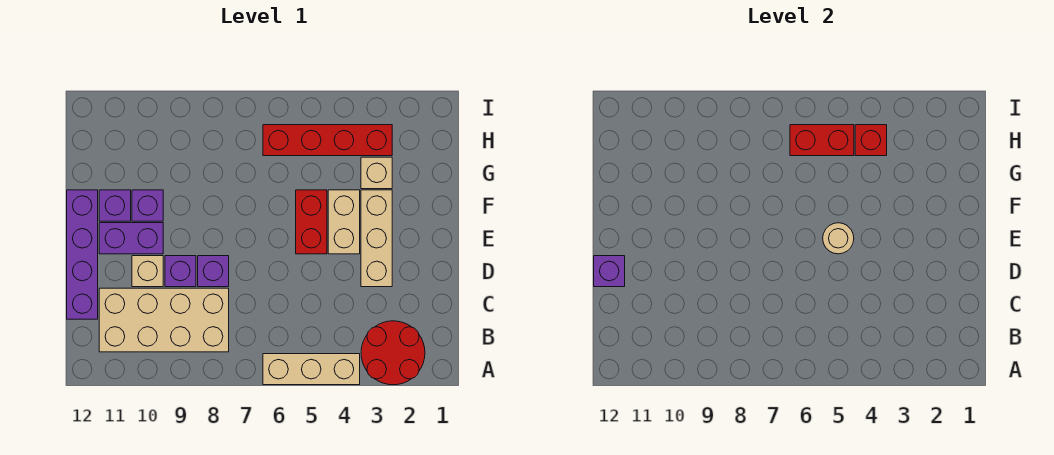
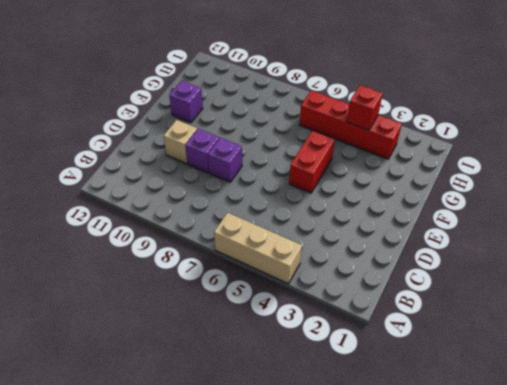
none -> red round brick A2:B3 level 1
none -> tan brick B8:C11 level 1
none -> purple brick C12:F12 level 1

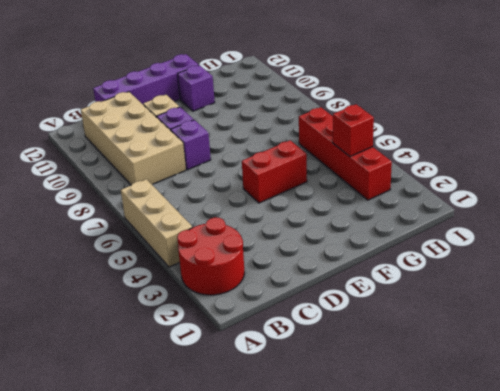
none -> tan brick D3:F3 level 1
none -> tan brick E4:F4 level 1
none -> purple brick E10:E11 level 1

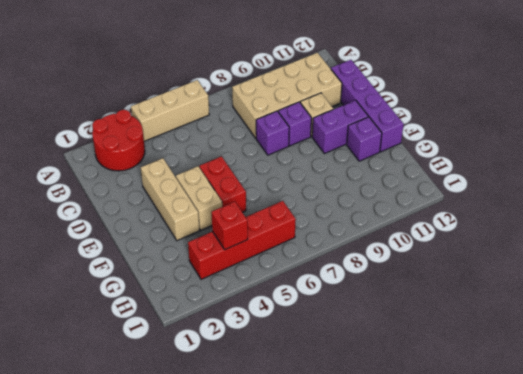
none -> purple brick F10 level 1
none -> tan brick G3 level 1
none -> purple brick D12 level 2

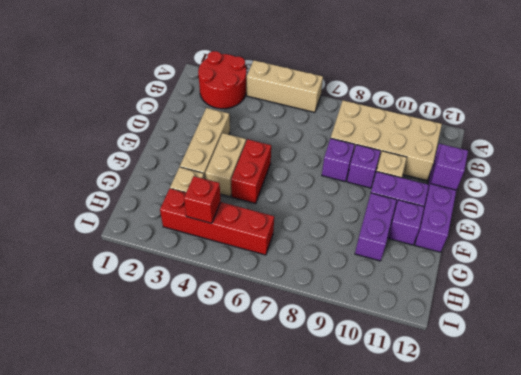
purple brick F10:G10 level 1 -> purple brick F10 level 1
none -> tan round brick E5 level 2
none -> red brick H5:H6 level 2

